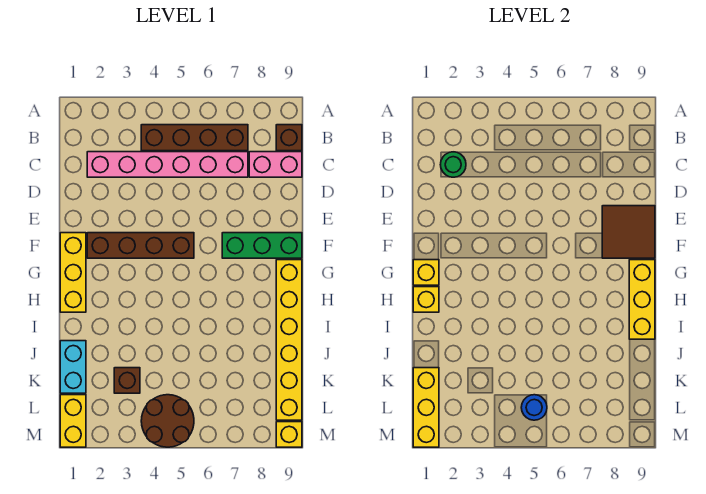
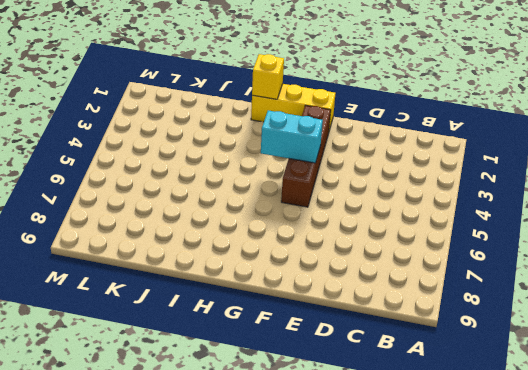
cyan brick F4:G4 level 2 -> cyan brick J1:K1 level 1
none -> brown brick B4:B7 level 1
none -> brown brick B9 level 1
none -> pink brick C2:C7 level 1

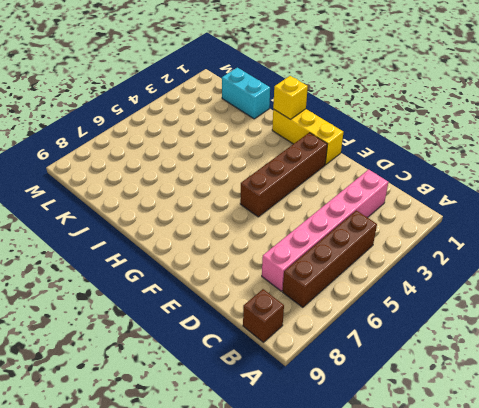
none -> pink brick C8:C9 level 1
none -> green brick F7:F9 level 1
none -> yellow brick G9:L9 level 1

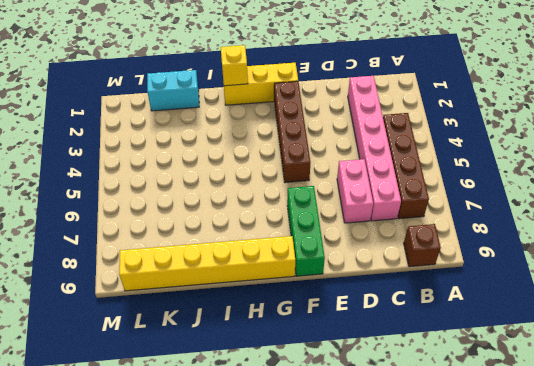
pink brick D6:D7 level 1 -> pink brick C8:C9 level 1
none -> brown brick K3 level 1
none -> yellow brick L1:M1 level 1
none -> brown round brick L4:M5 level 1

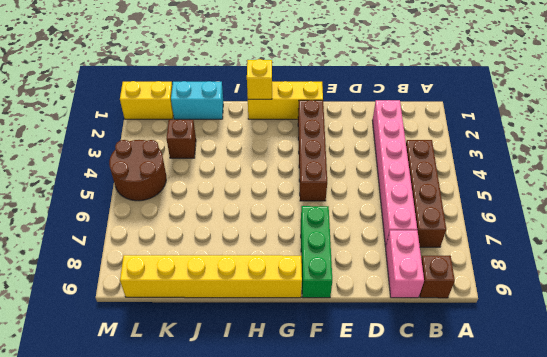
none -> yellow brick M9 level 1
none -> green round brick C2 level 2
none -> brown tile E8:F9 level 2

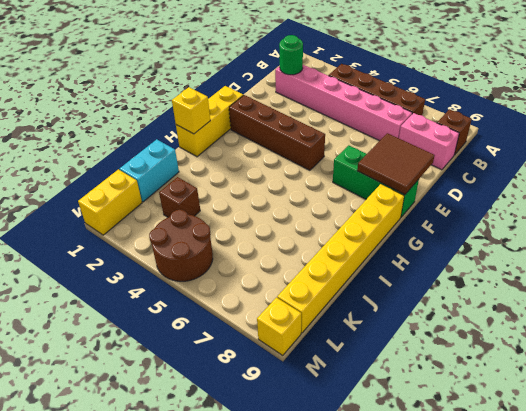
none -> yellow brick G1 level 2
none -> yellow brick G9:I9 level 2
none -> yellow brick K1:M1 level 2

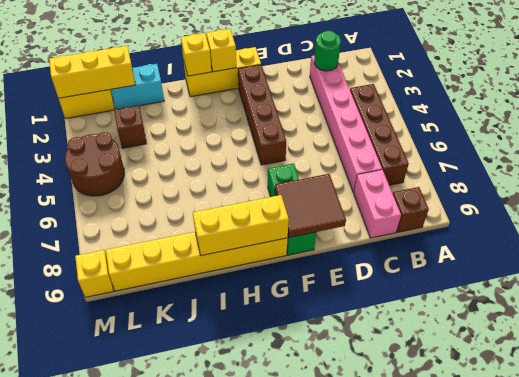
none -> blue round brick L5 level 2

